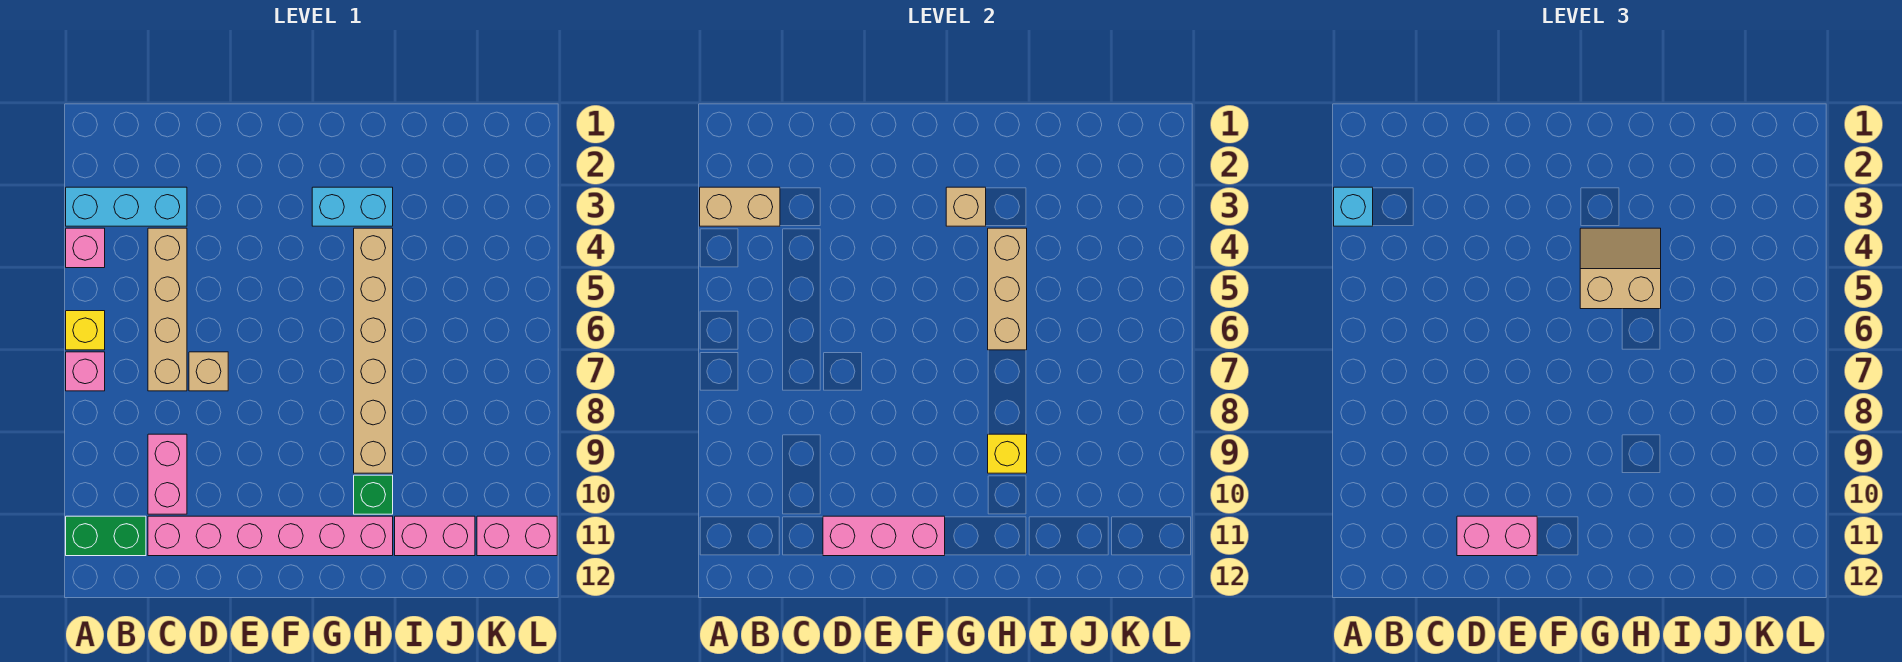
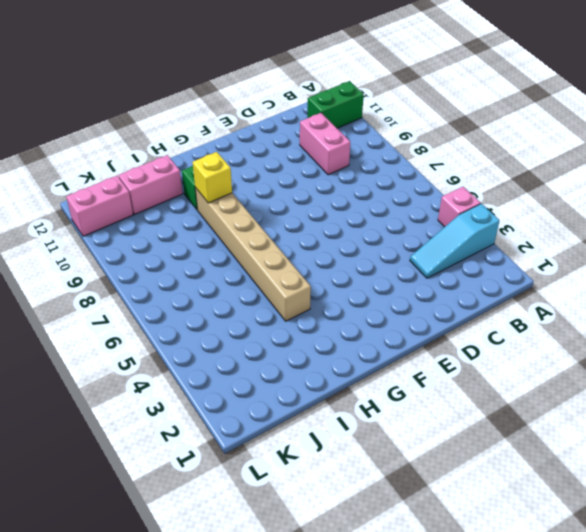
cyan slope A3:C3 level 1 top A -> cyan brick A3:C3 level 1
none -> yellow brick A6 level 1
none -> pink brick A7 level 1
none -> tan brick C4:C7 level 1

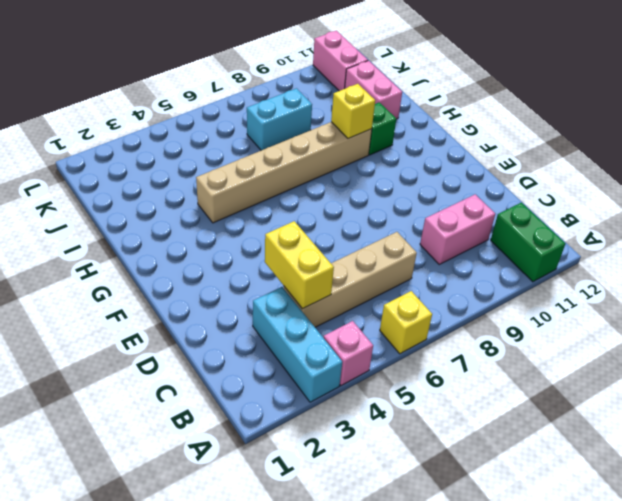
yellow brick C4:D4 level 2 -> none
cyan brick J7:J8 level 1 -> cyan brick G3:H3 level 1
none -> pink brick A7 level 1
none -> pink brick C11:H11 level 1
none -> tan brick D7 level 1

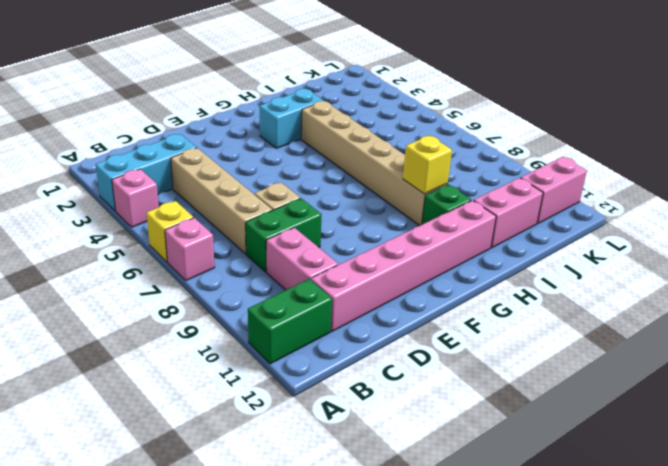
green brick C8:D8 level 1 -> none
none -> tan brick A3:B3 level 2
none -> pink brick D11:F11 level 2
none -> tan brick G3 level 2

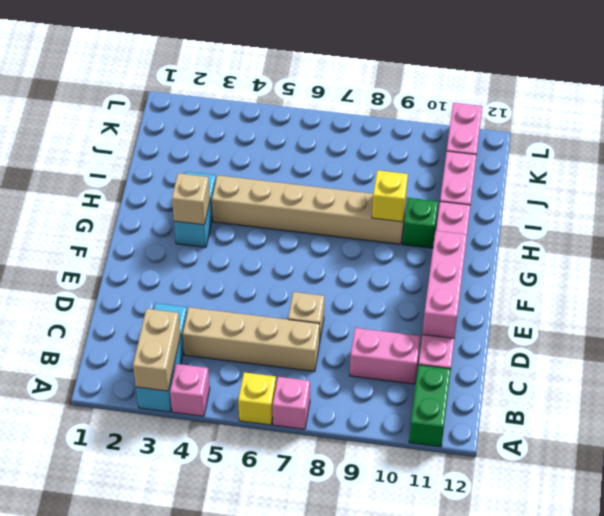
none -> tan brick H4:H6 level 2
none -> cyan brick A3 level 3
none -> pink brick D11:E11 level 3

